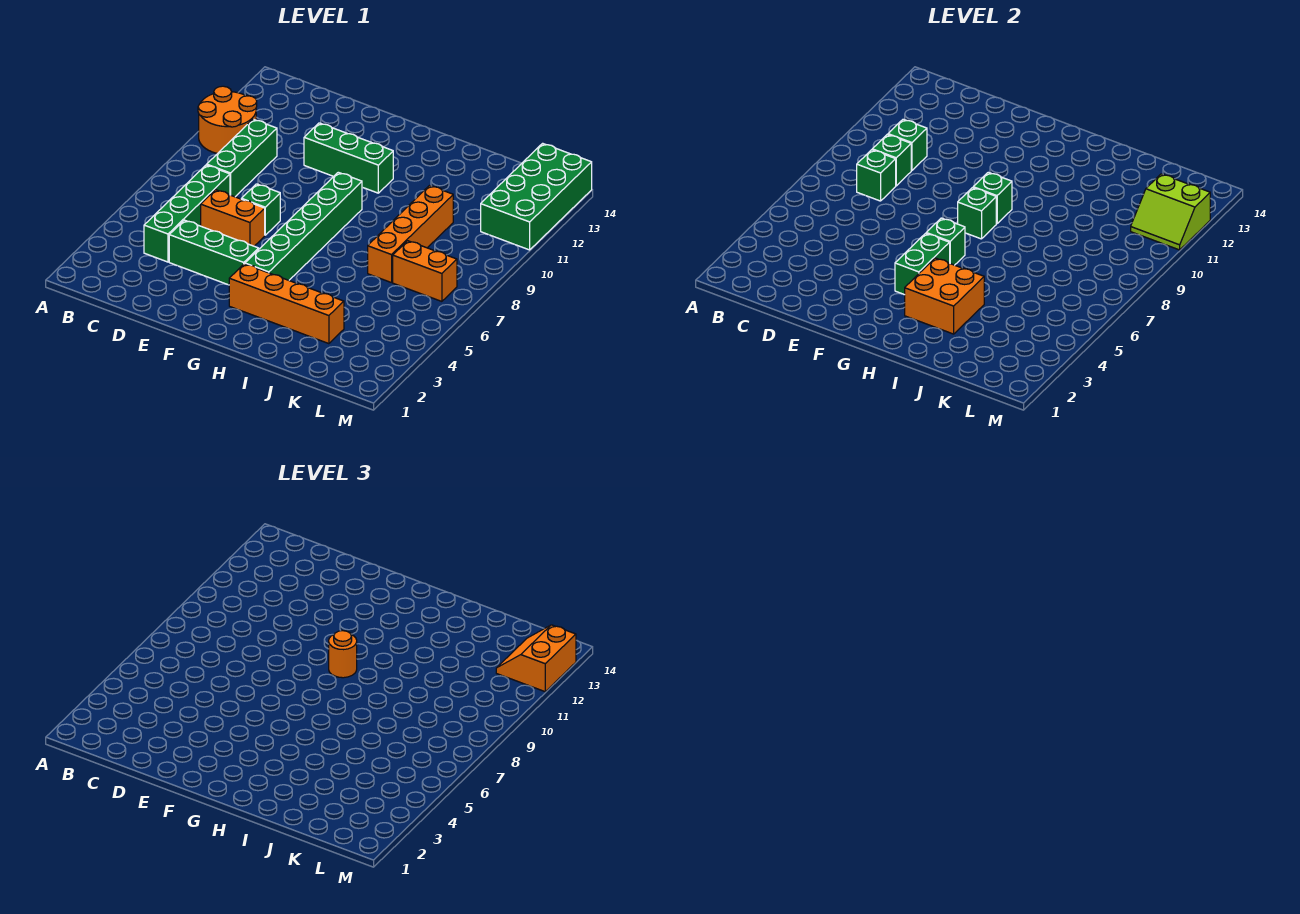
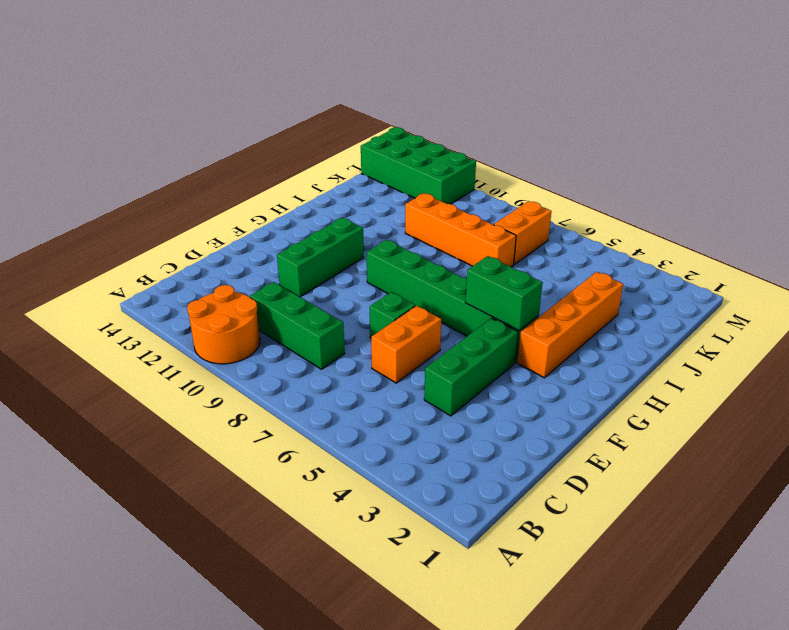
none -> green brick C4:C7 level 1
none -> green brick C8 level 2
none -> green brick C9 level 2

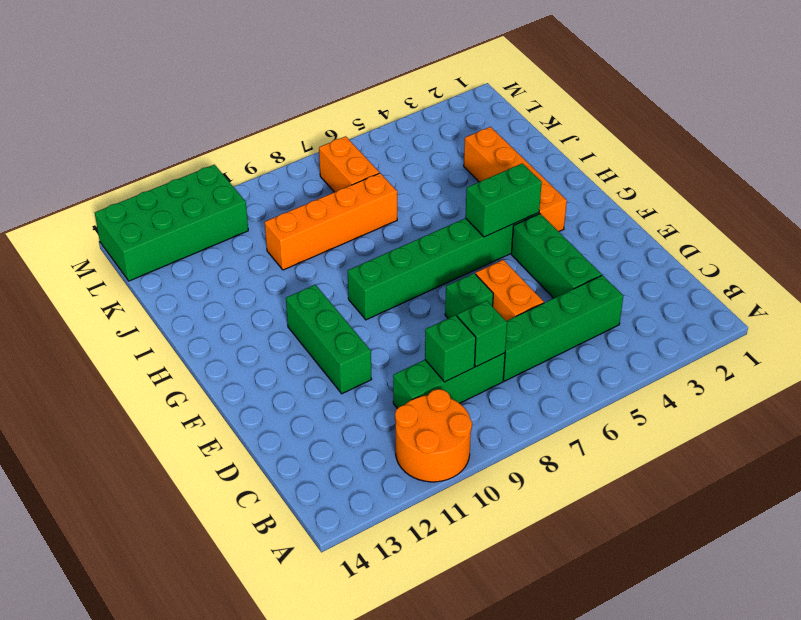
none -> green brick C10 level 2
none -> green brick G6 level 2
none -> green brick G8 level 2

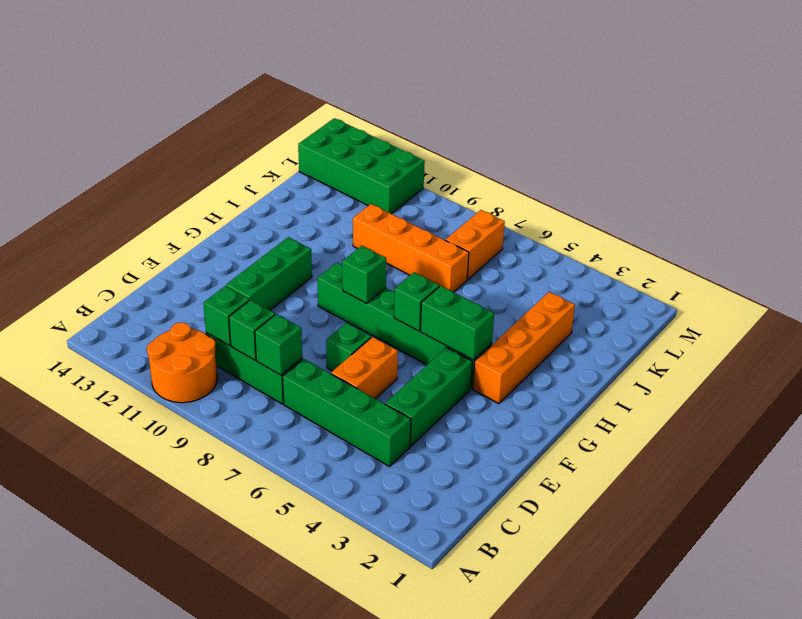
none -> green brick G9 level 2
none -> orange brick H3:I4 level 2
none -> lime slope L11:M12 level 2 top 12

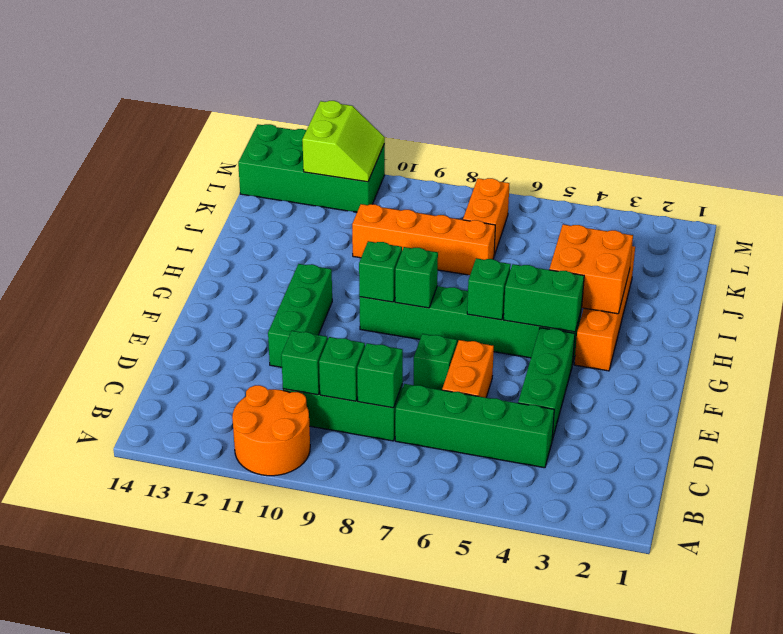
none -> orange round brick G9 level 3
none -> orange slope L12:M13 level 3 top M

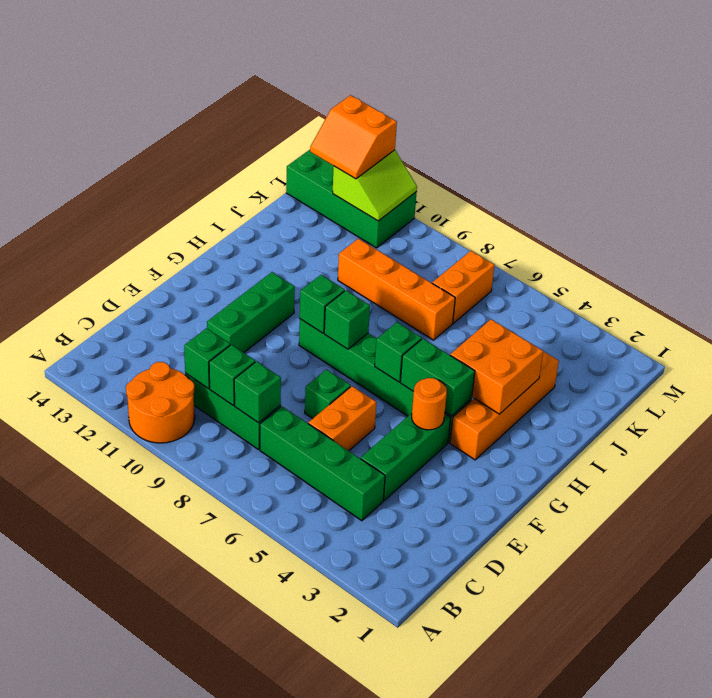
orange round brick F4 level 2 -> orange round brick G9 level 3

